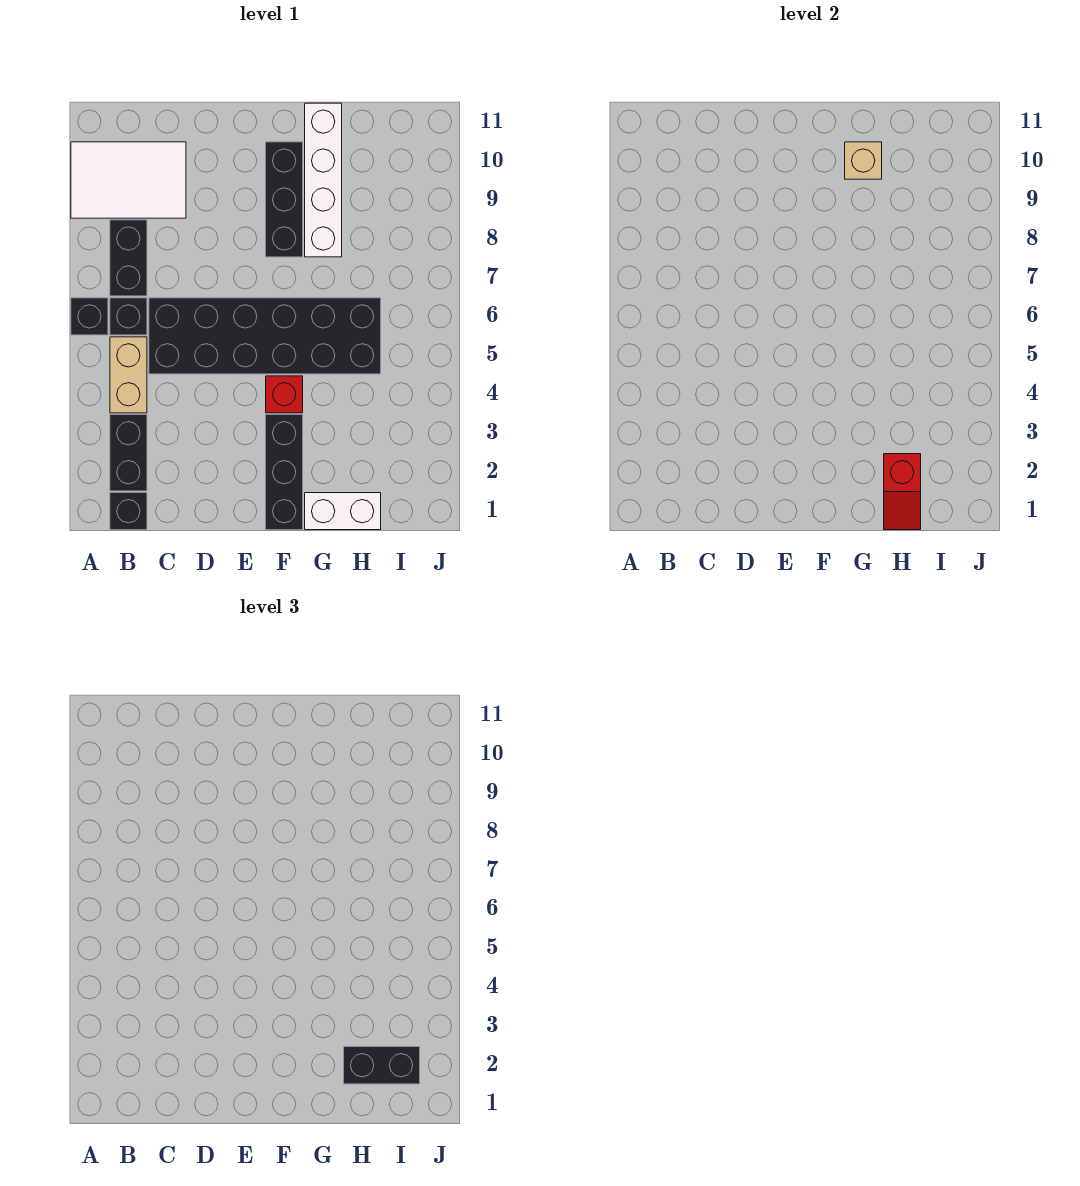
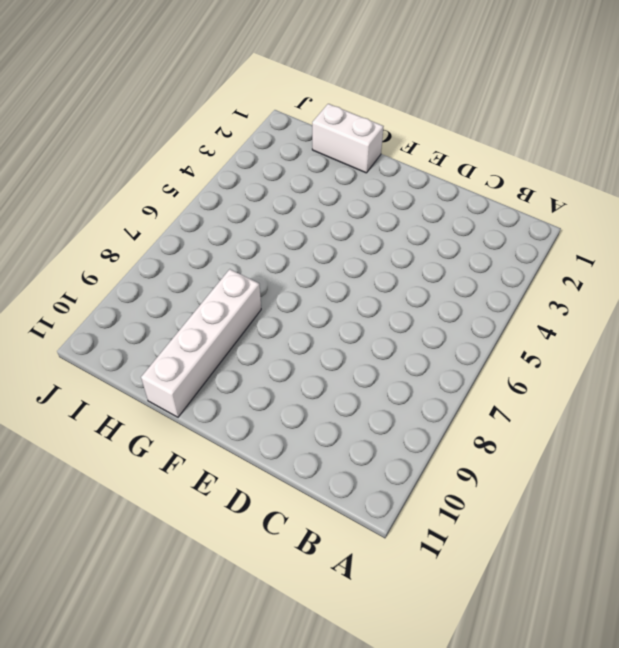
none -> black brick A6 level 1
none -> white tile A9:C10 level 1
none -> black brick B1 level 1

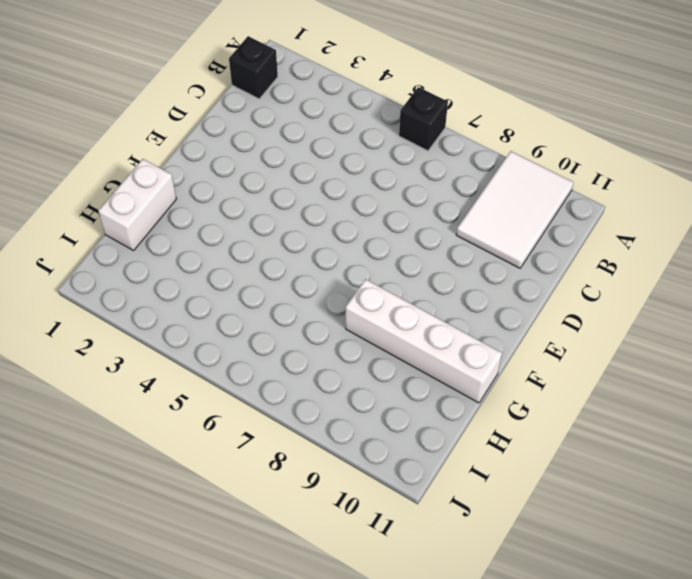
none -> black brick B2:B3 level 1
none -> tan brick B4:B5 level 1
none -> black brick B6 level 1

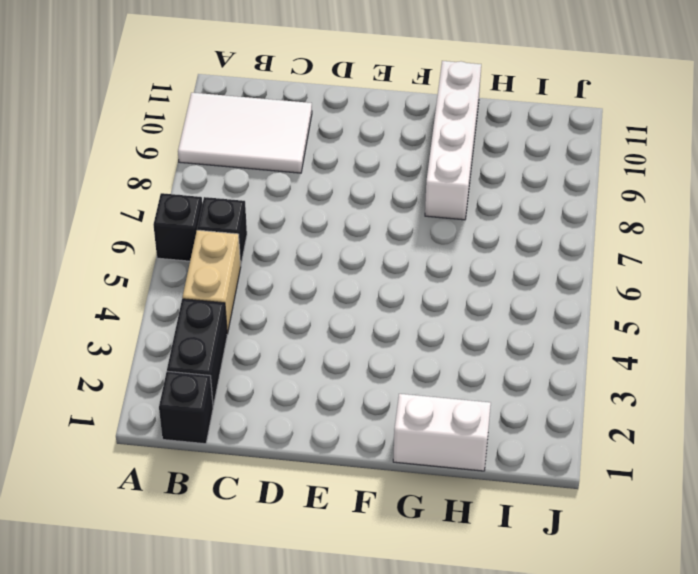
none -> black brick B7:B8 level 1
none -> black brick C5:H6 level 1
none -> black brick F1:F3 level 1

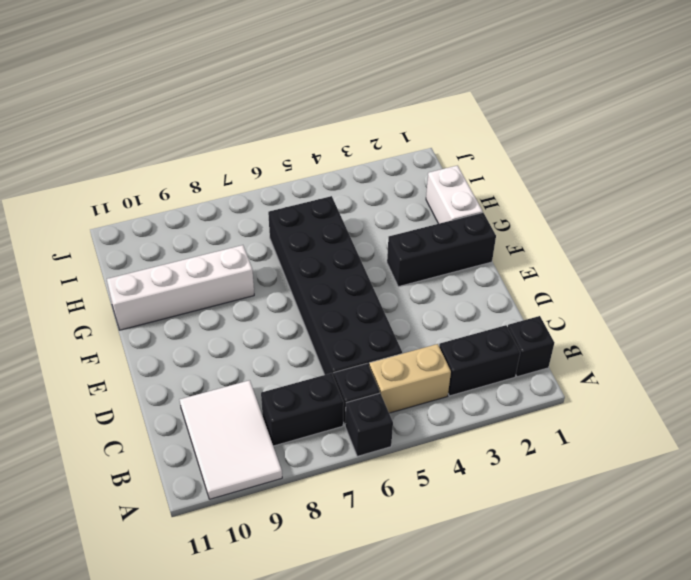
none -> red brick F4 level 1
none -> black brick F8:F10 level 1
none -> tan brick G10 level 2

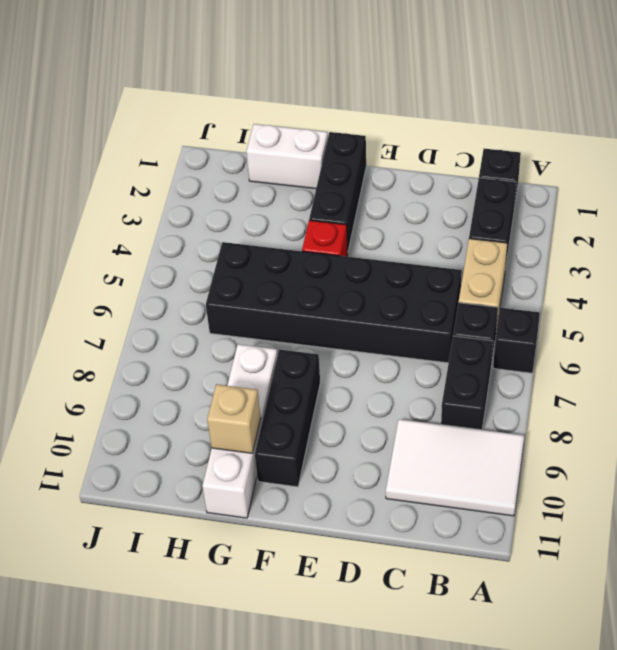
none -> red slope H1:H2 level 2 top 2
none -> black brick H2:I2 level 3

